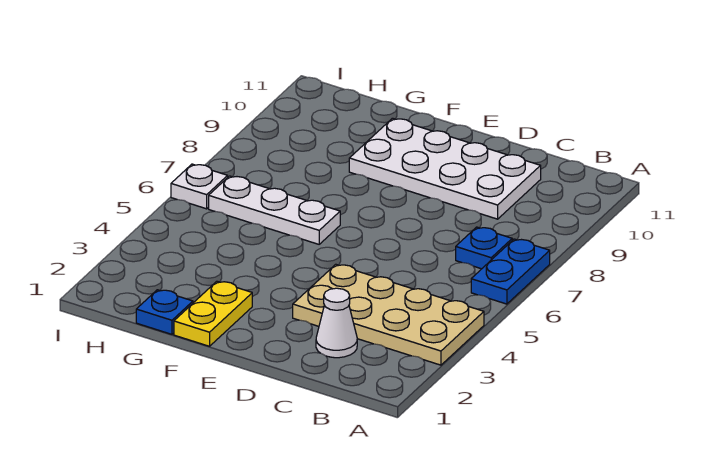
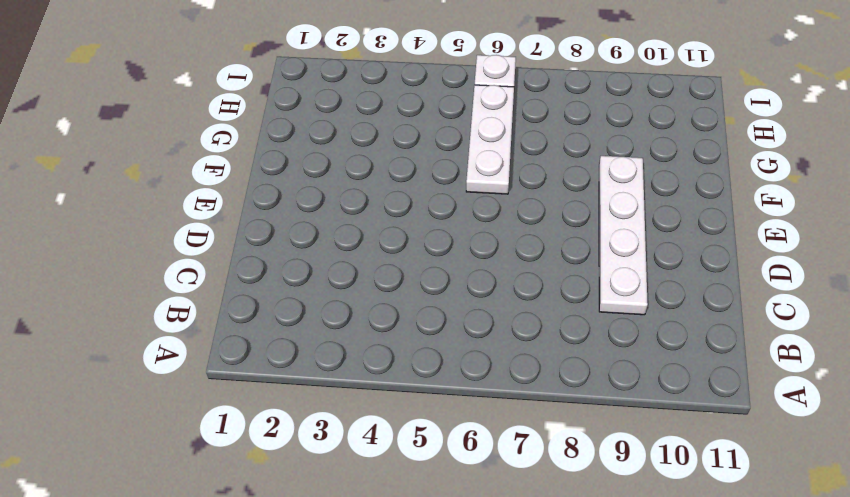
white plate C9:F9 level 1 -> white plate C9:F10 level 1
none -> tan plate A3:D4 level 1
none -> blue plate A6:A7 level 1

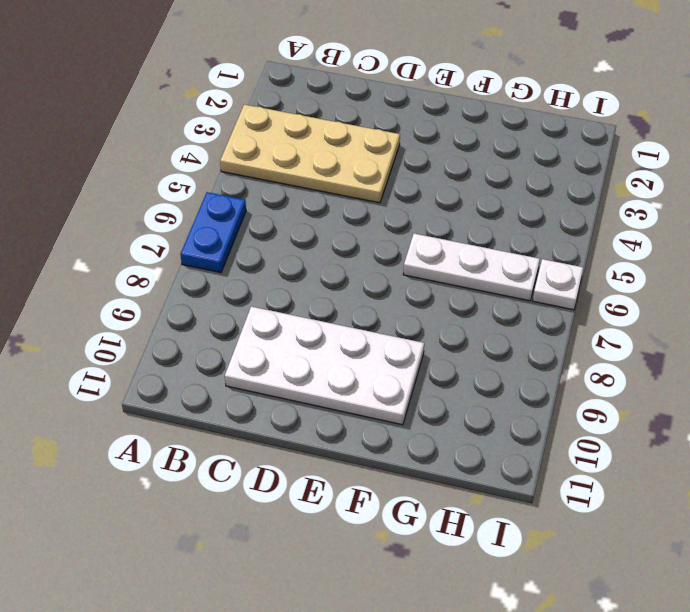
none -> blue plate B7 level 1
none -> white cone C2 level 1

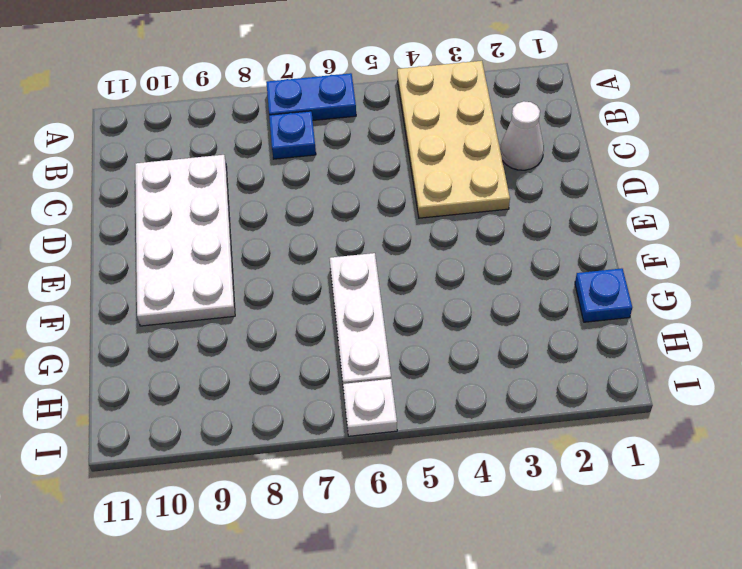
none -> yellow plate F1:F2 level 1

